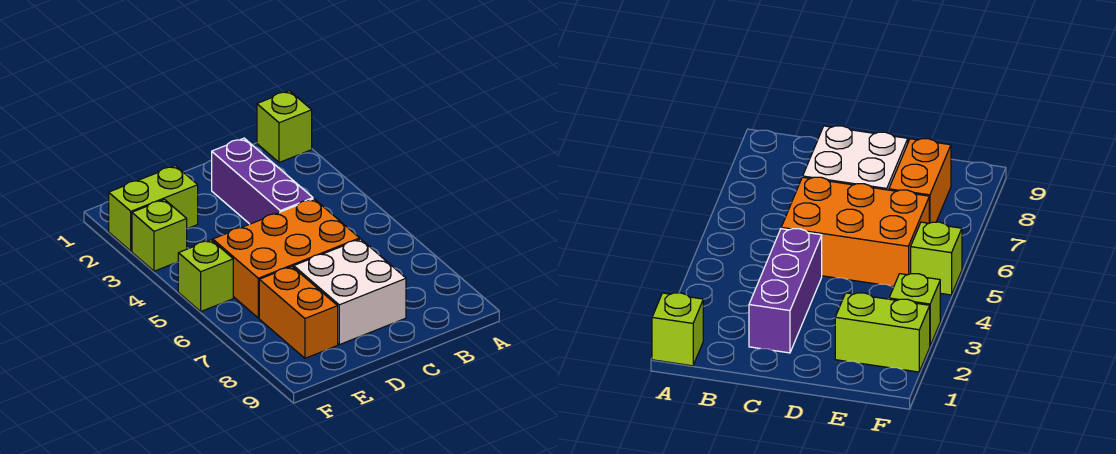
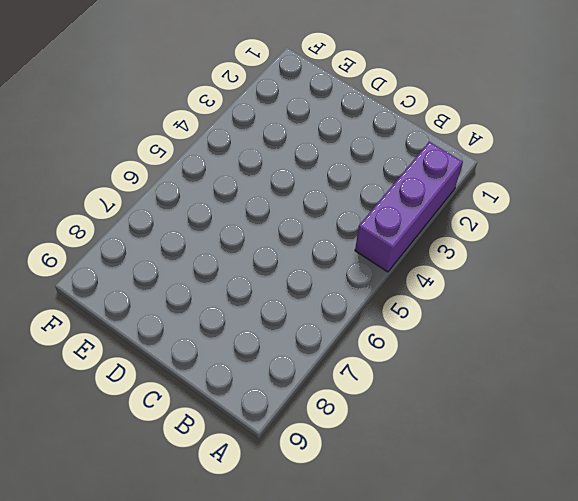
purple brick A2:A4 level 1 -> purple brick C2:C4 level 1
none -> lime brick A1 level 1
none -> orange brick C5:E6 level 1

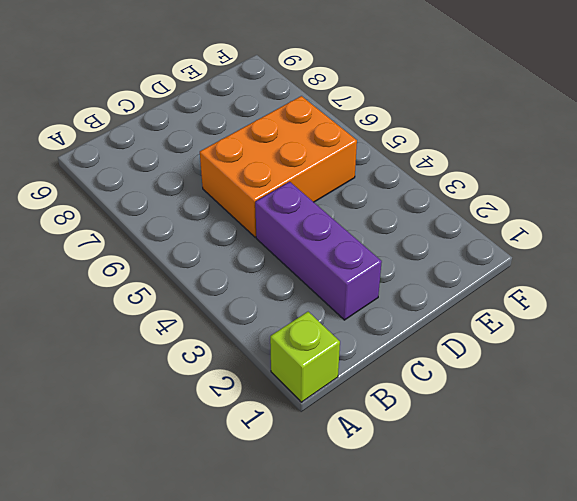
none -> white brick C7:D8 level 1
none -> lime brick E2:F2 level 1

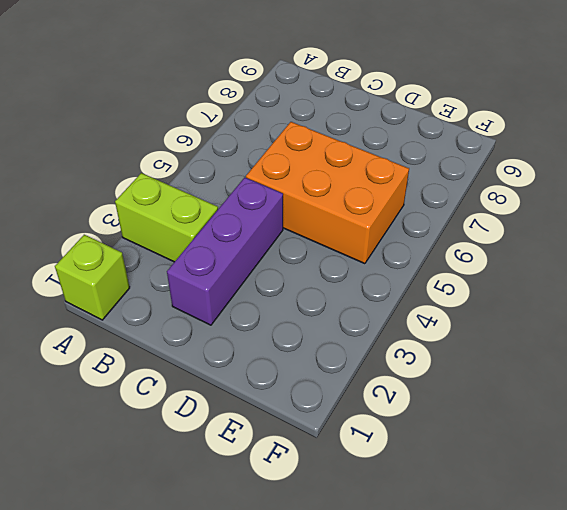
lime brick A3:B3 level 1 -> lime brick E2:F2 level 1
none -> white brick C7:D8 level 1
none -> orange brick E7:E8 level 1

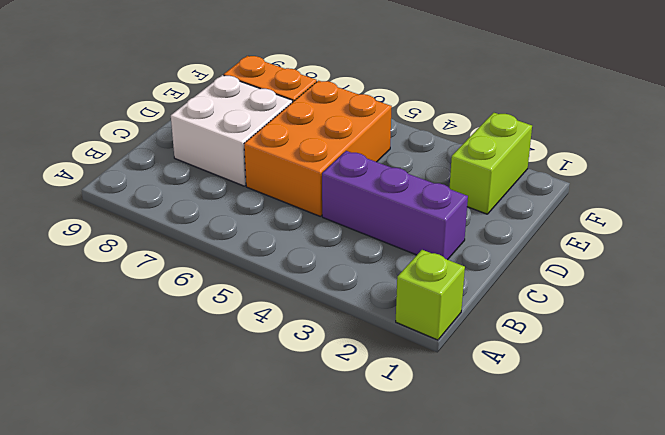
none -> lime brick F3 level 1
none -> lime brick F5 level 1

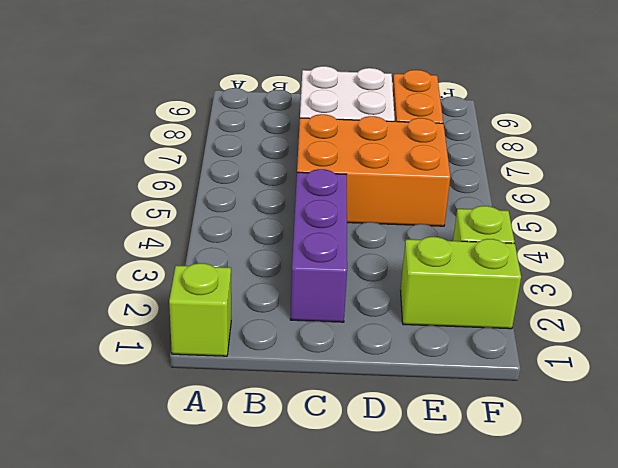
none -> lime brick F5 level 1

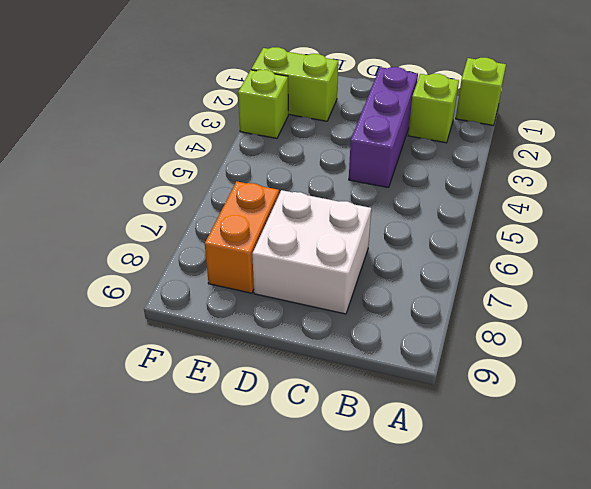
lime brick B2 level 1 -> lime brick F5 level 1
none -> orange brick C5:E6 level 1

